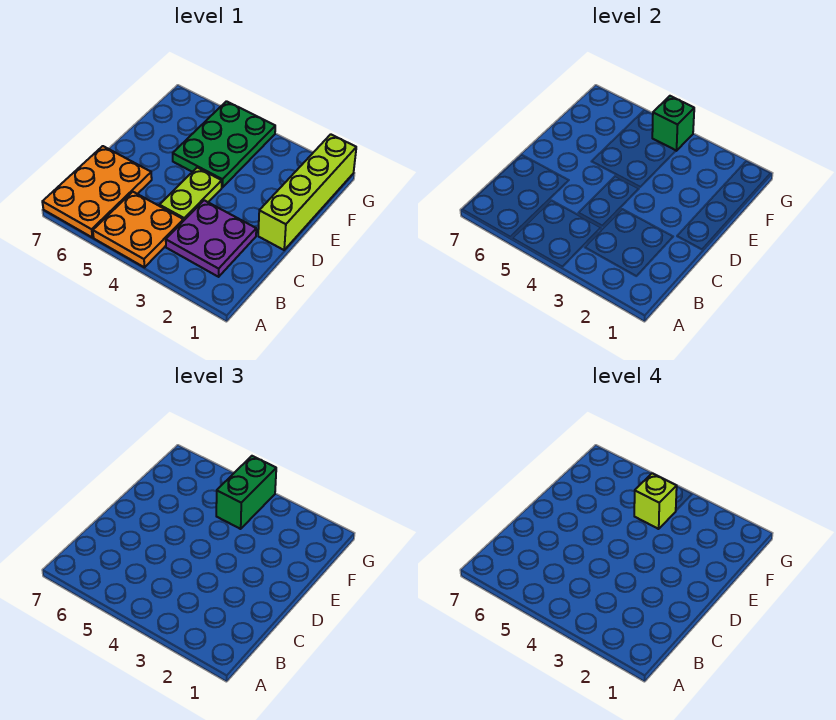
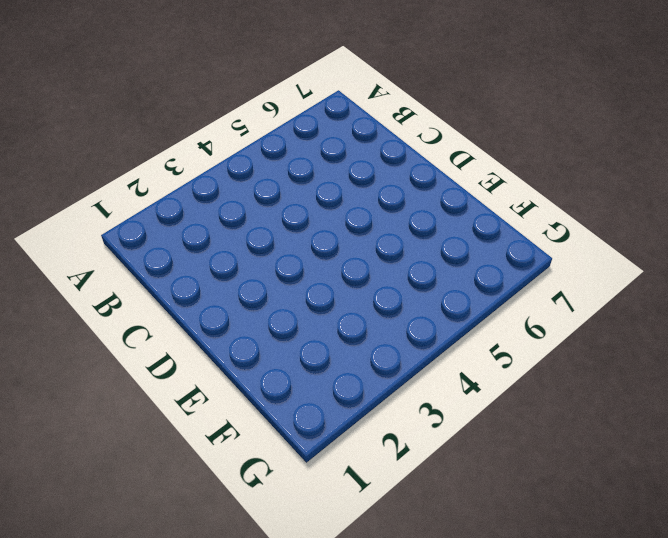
none -> orange plate A4:B5 level 1
none -> orange plate A6:C7 level 1

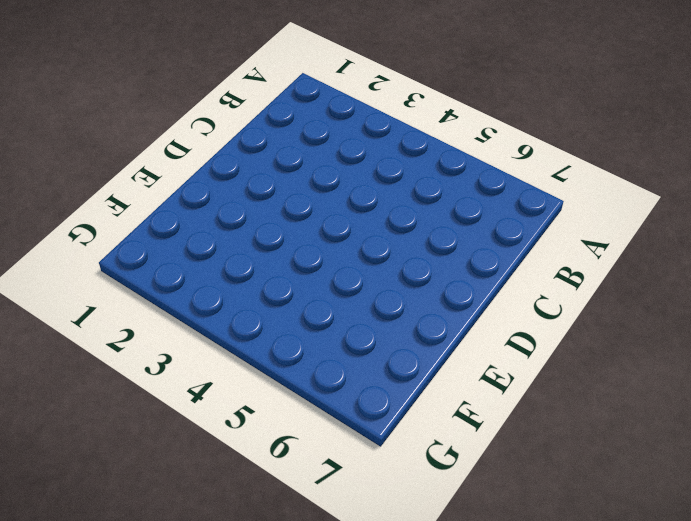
none -> orange plate A4:B5 level 1
none -> orange plate A6:C7 level 1

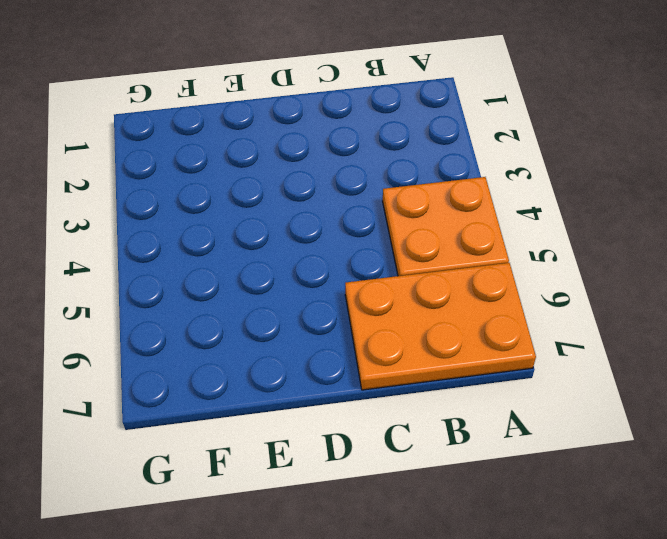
none -> purple plate B2:C3 level 1
none -> lime plate C4:D4 level 1

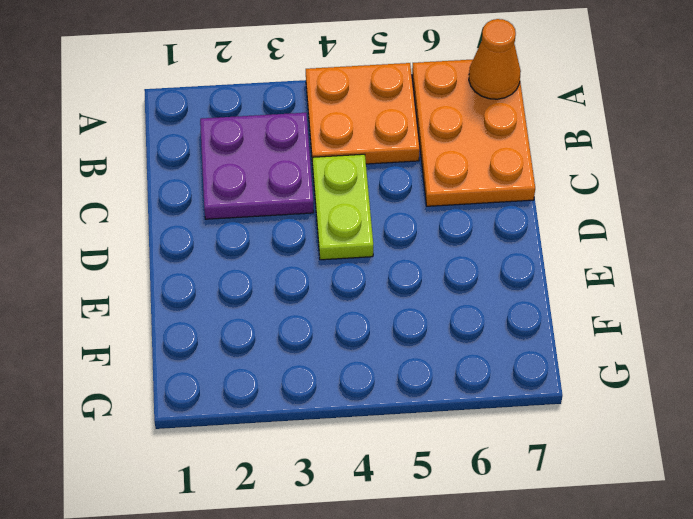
orange cone A7 level 2 -> none
none -> lime brick D1:G1 level 1
none -> green plate E4:G5 level 1

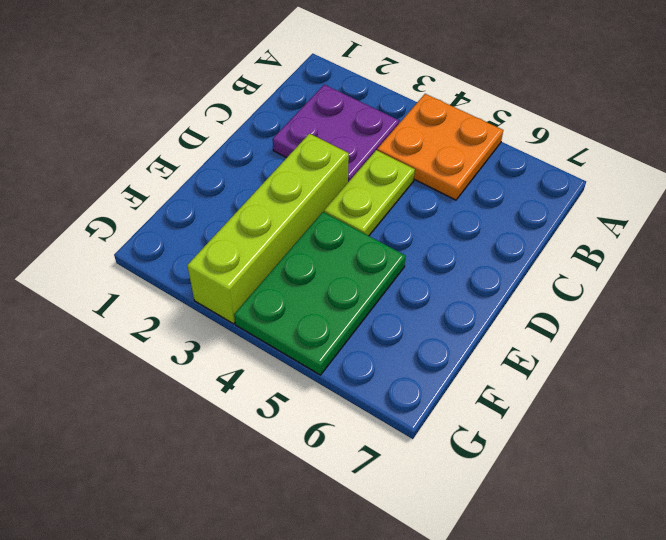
lime brick D3:G3 level 1 -> lime brick D1:G1 level 1
none -> orange plate A6:C7 level 1
none -> green brick G4 level 2

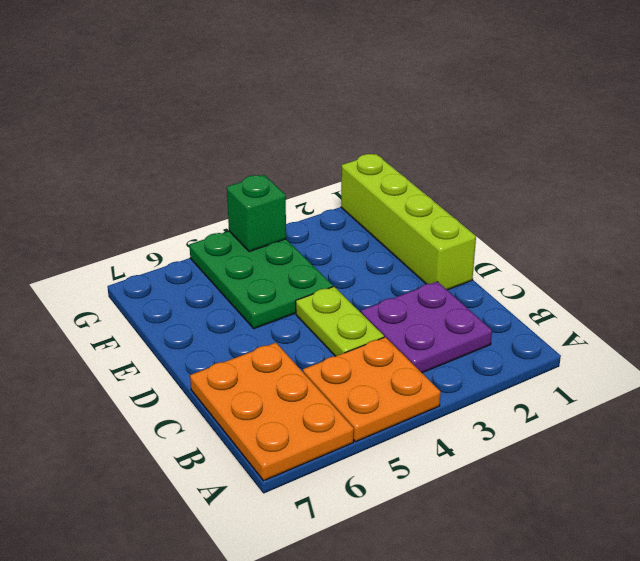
none -> green brick F4:G4 level 3
none -> lime brick F4 level 4

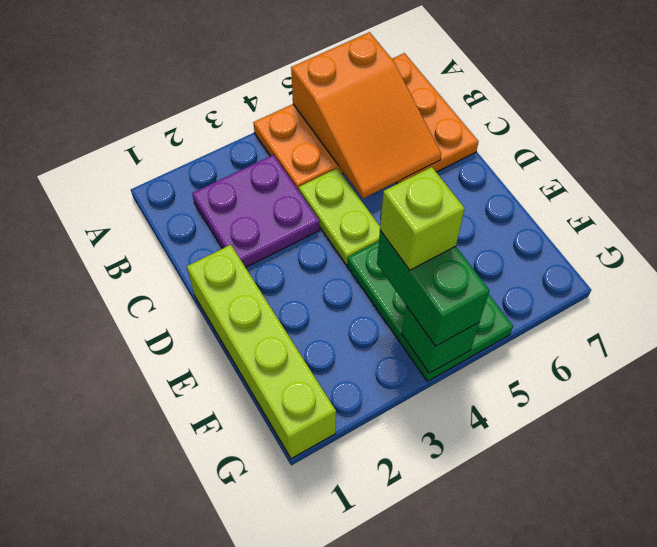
orange slope A5:C6 level 2 top A -> none

